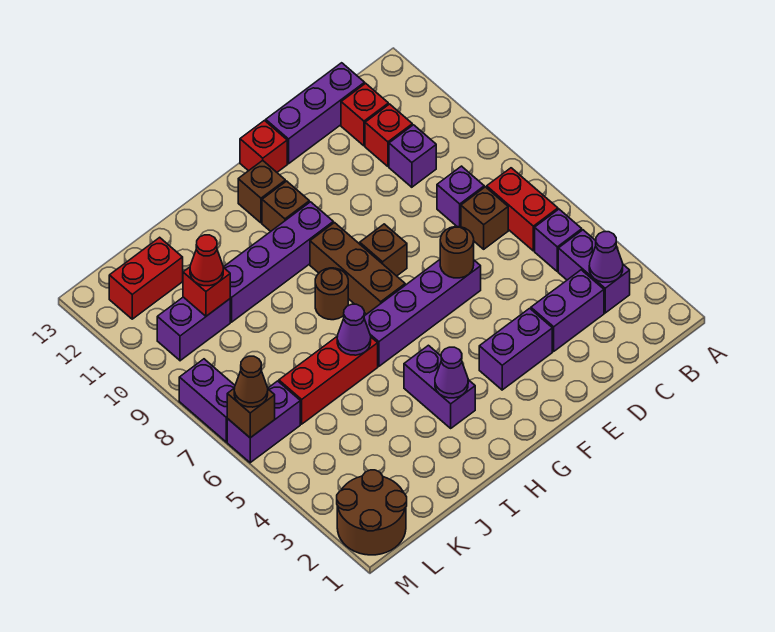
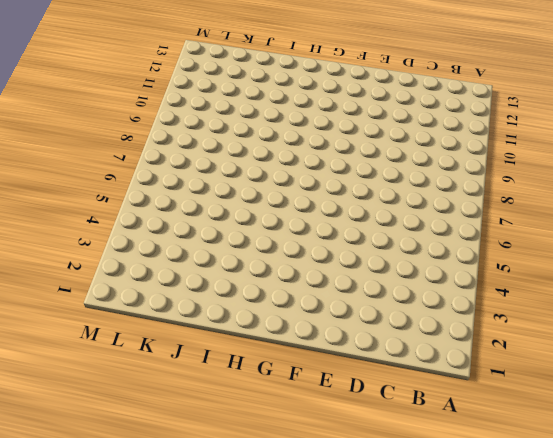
none -> purple brick B3:B4 level 1
none -> purple brick B5 level 1
none -> red brick B6:B7 level 1
none -> purple brick C3:D3 level 1

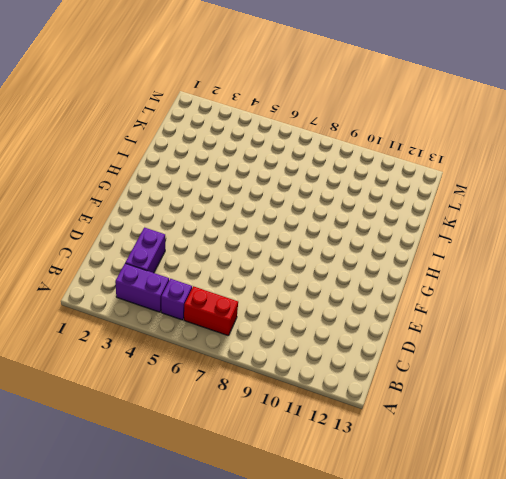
none -> brown brick C7 level 1
none -> purple brick C8 level 1
none -> purple brick C10 level 1
none -> red brick C11 level 1

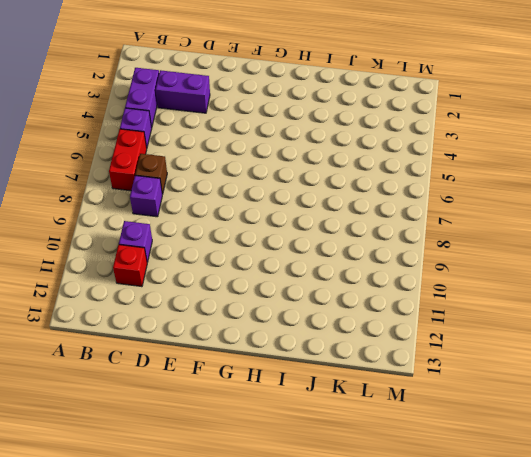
none -> red brick C12 level 1
none -> purple brick C13:E13 level 1
none -> purple brick E3:F3 level 1
none -> purple brick E6:H6 level 1

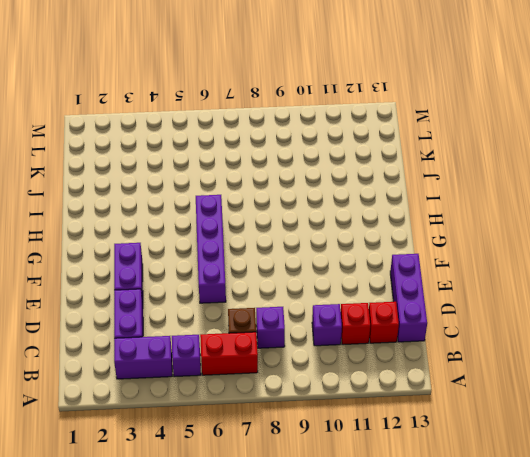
none -> brown brick F8 level 1
none -> red brick F13 level 1
none -> brown brick G7:G9 level 1
none -> purple brick G10:J10 level 1

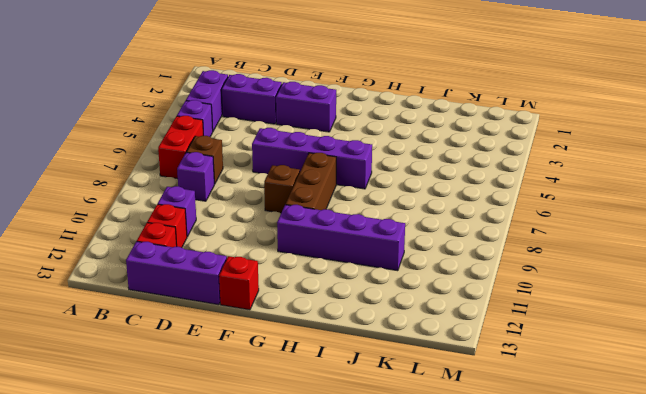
none -> brown brick G11 level 1
none -> brown brick G12 level 1
none -> purple brick H3:H4 level 1
none -> brown round brick H8 level 1

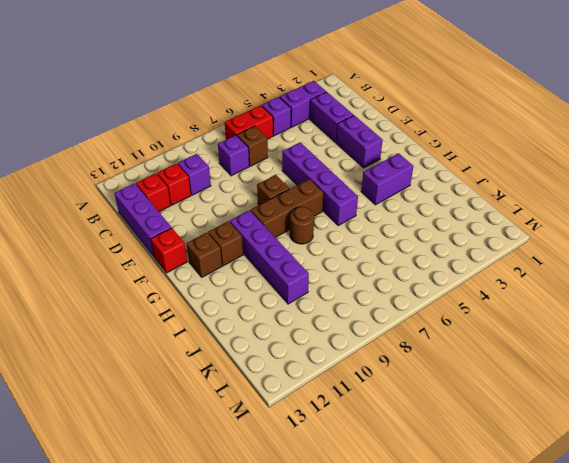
none -> red brick I6:K6 level 1
none -> purple brick K10:L10 level 1
none -> red brick K12:L12 level 1
none -> brown round brick L1:M2 level 1

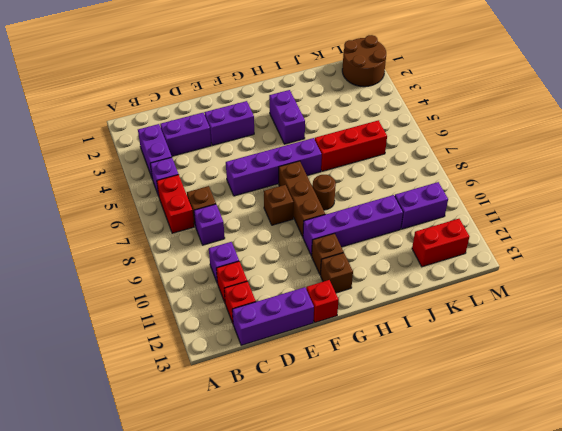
none -> purple brick L6:M6 level 1
none -> purple brick M7:M8 level 1
none -> purple cone B3 level 2
none -> brown round brick E6 level 2

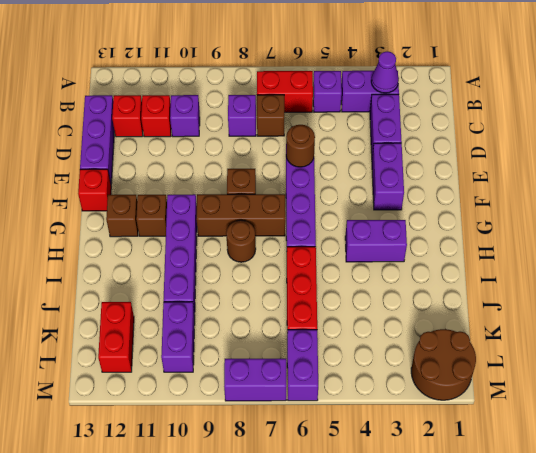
none -> purple cone H3 level 2
none -> purple cone I6 level 2
none -> red brick K10 level 2
none -> brown brick M6 level 2

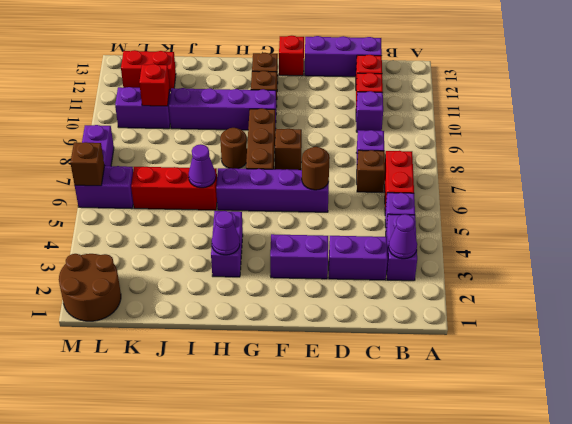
none -> red cone K10 level 3
none -> brown cone M6 level 3

